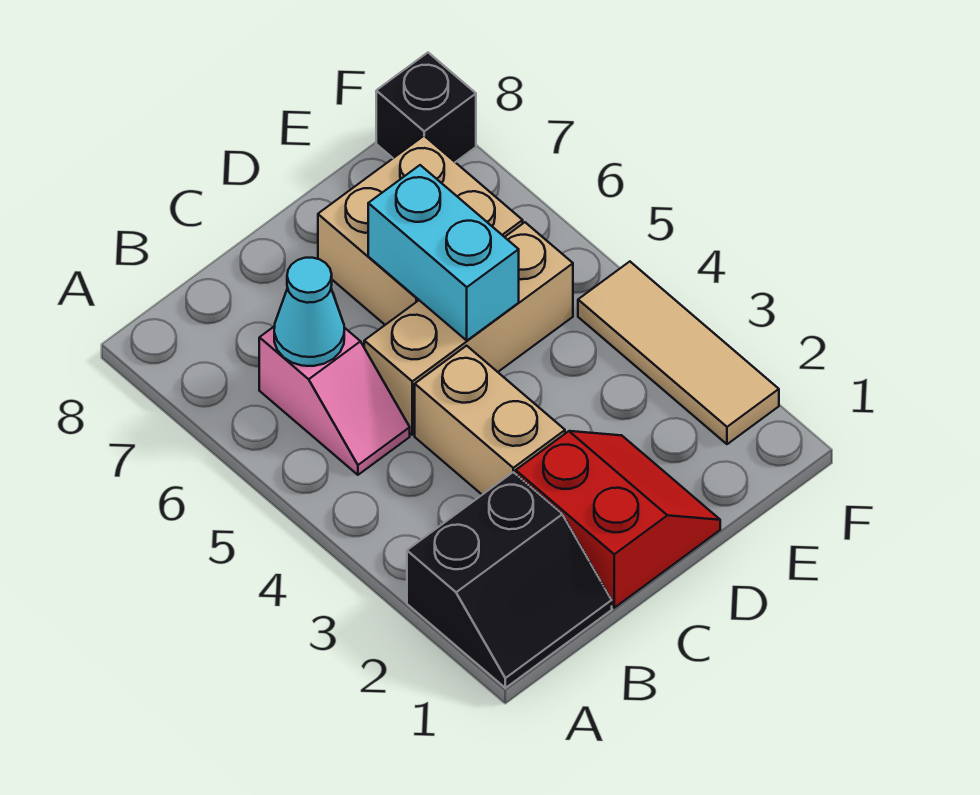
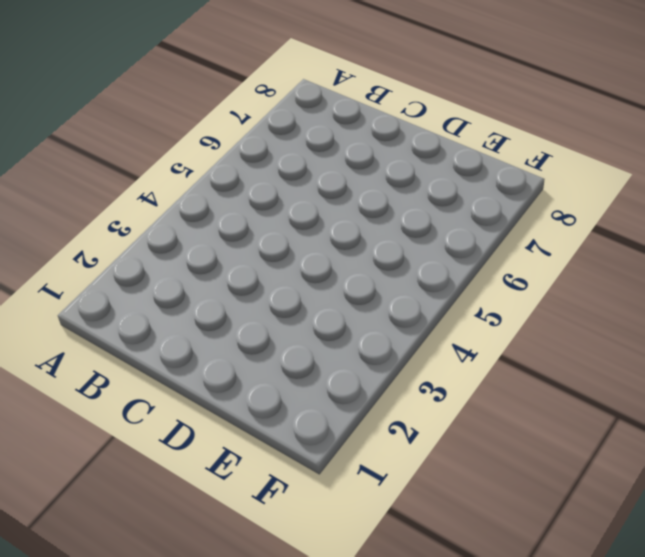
none -> black slope A1:B2 level 1 top 2
none -> pink slope B5:B6 level 1 top 6

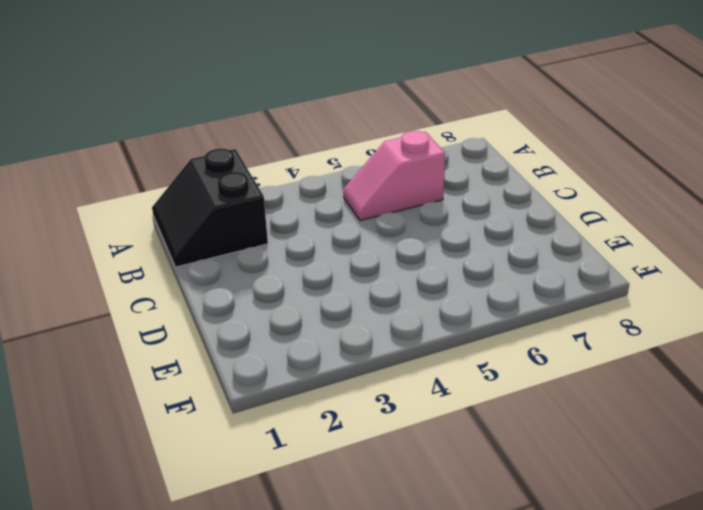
none -> red slope C1:D2 level 1 top C
none -> tan brick C3:C4 level 1

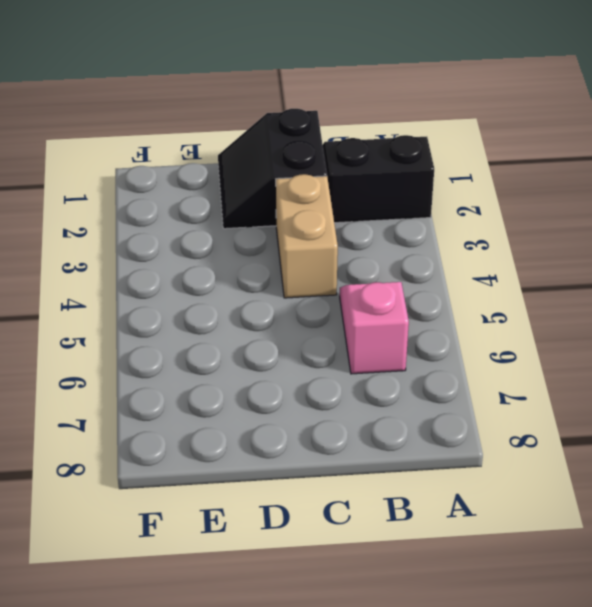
black slope C1:D2 level 1 top C -> red slope C1:D2 level 1 top C
none -> tan brick C5:E5 level 1
none -> tan brick D6:E7 level 1

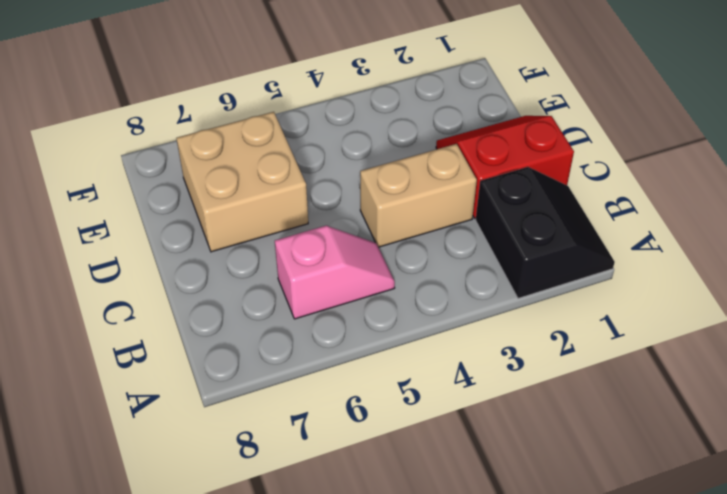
none -> tan brick C5:E5 level 1
none -> tan tile F2:F4 level 1

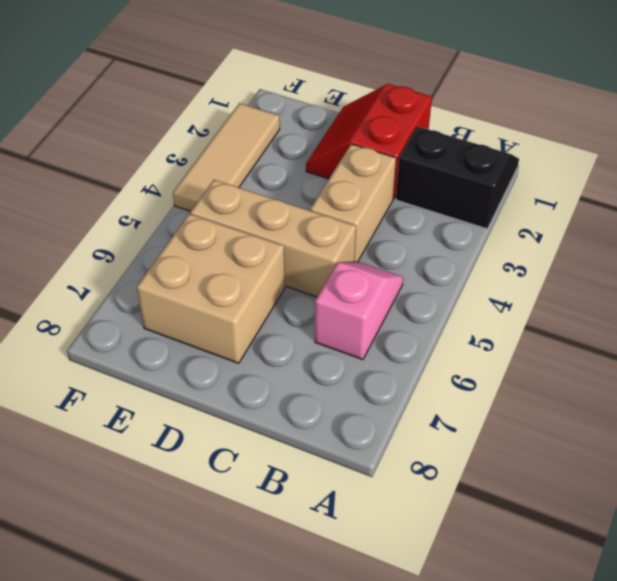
none -> black brick F8 level 1
none -> cyan cone B6 level 2

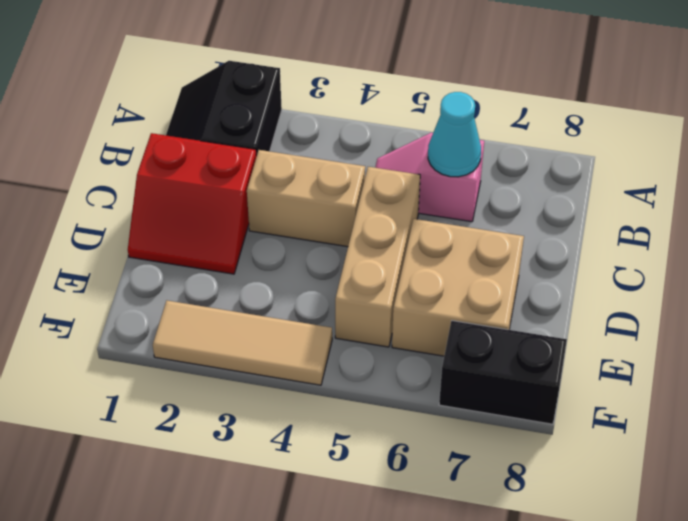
black brick F7:F8 level 1 -> black brick F8 level 1
none -> cyan brick D5:D6 level 2

